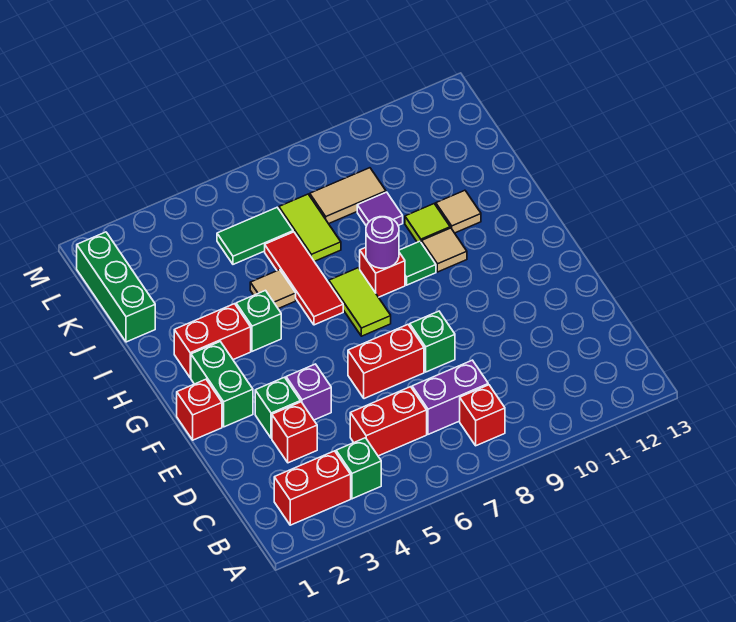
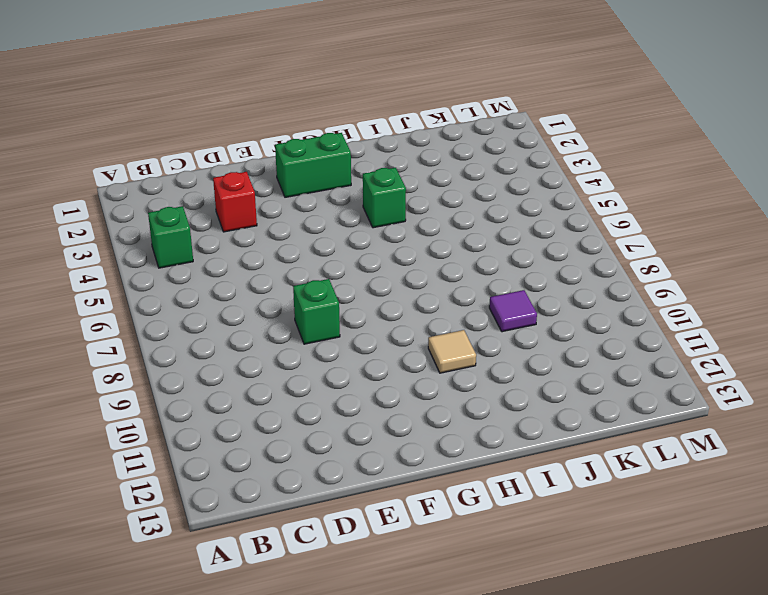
none -> red brick B2:B3 level 1
none -> red brick B8 level 1
none -> red brick C5:C6 level 1

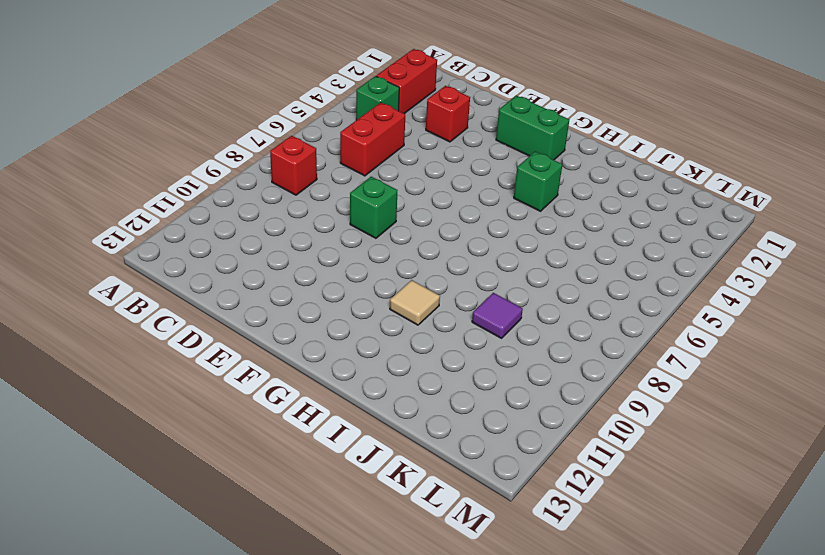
none -> purple brick C7:C8 level 1
none -> green brick E3 level 1
none -> purple brick E4 level 1

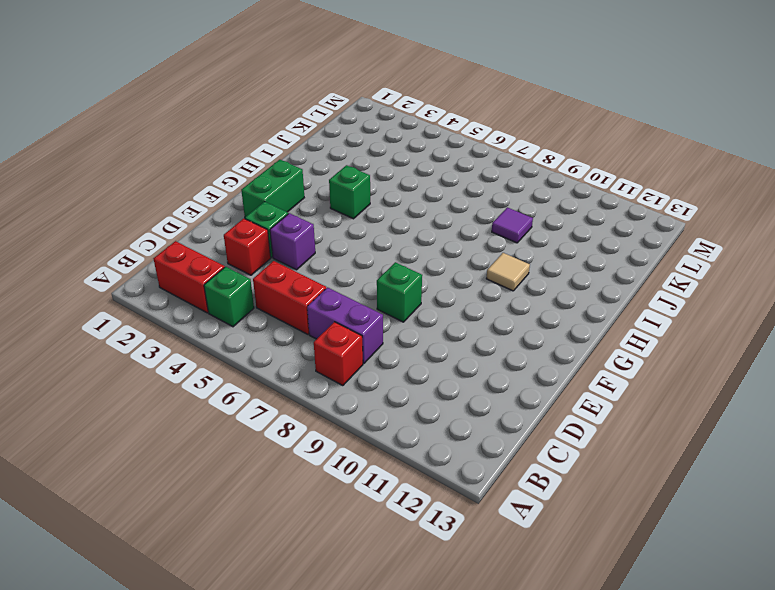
none -> red brick E6:E7 level 1
none -> red brick F1 level 1
none -> lime tile G7:H7 level 1

